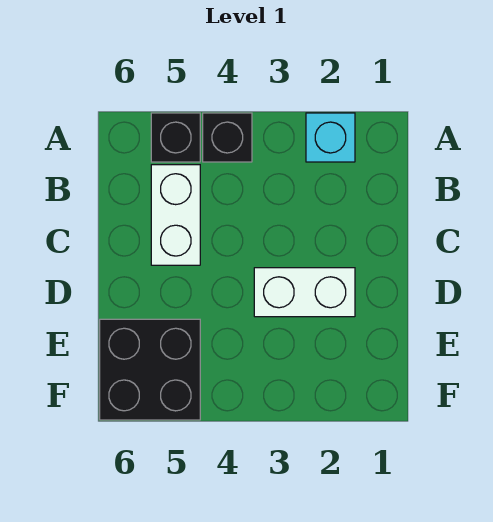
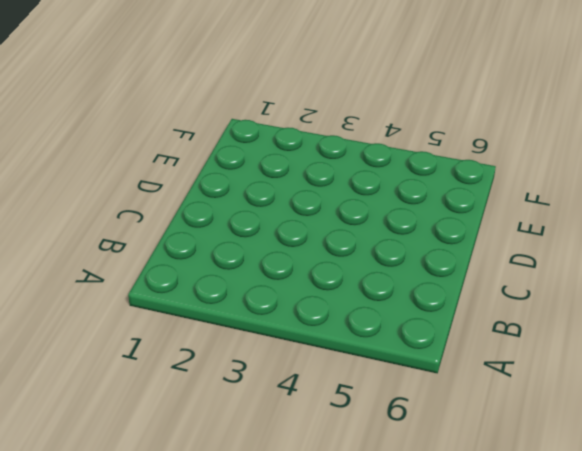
none -> cyan brick A2 level 1
none -> black brick A4 level 1

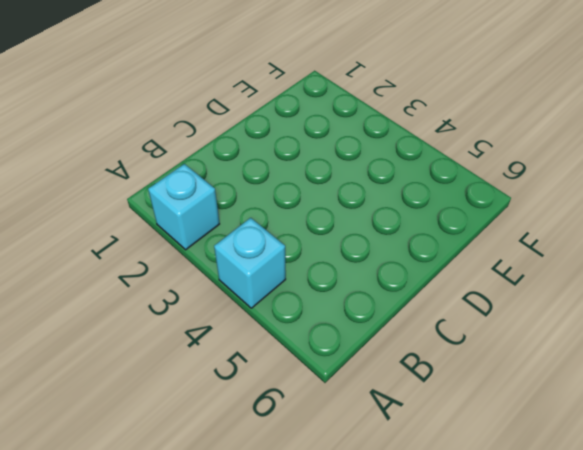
cyan brick A4 level 1 -> black brick A4 level 1
none -> black brick A5 level 1
none -> white brick B5:C5 level 1

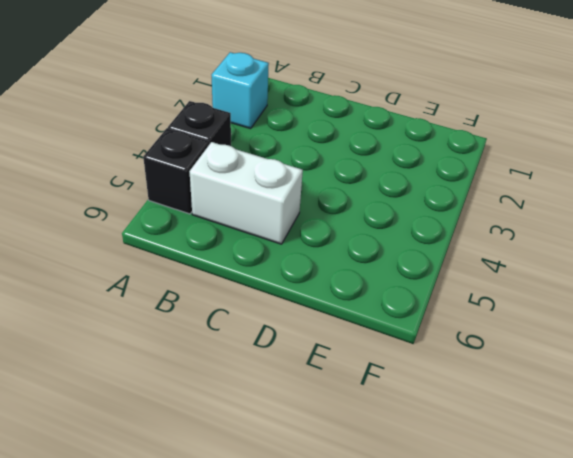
none -> white brick D2:D3 level 1
none -> black brick E5:F6 level 1

